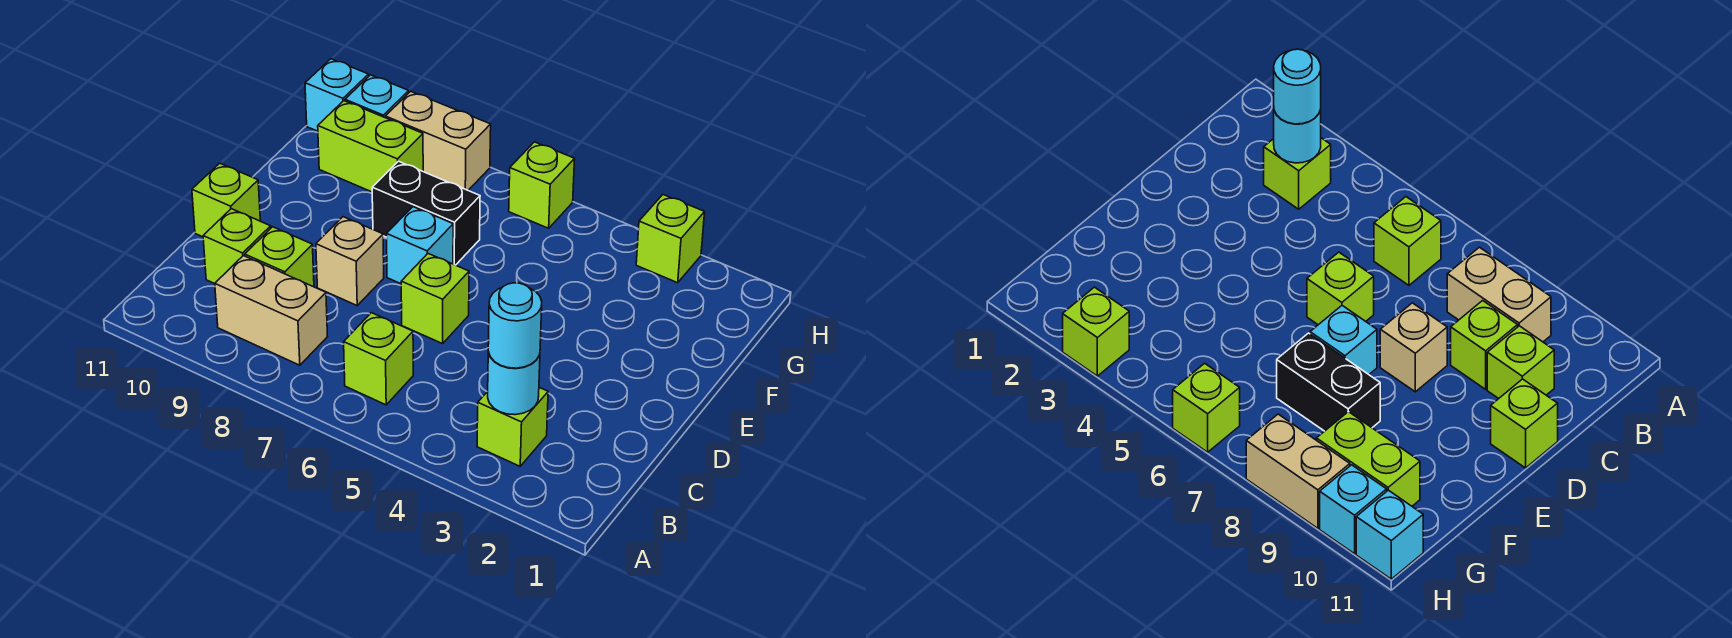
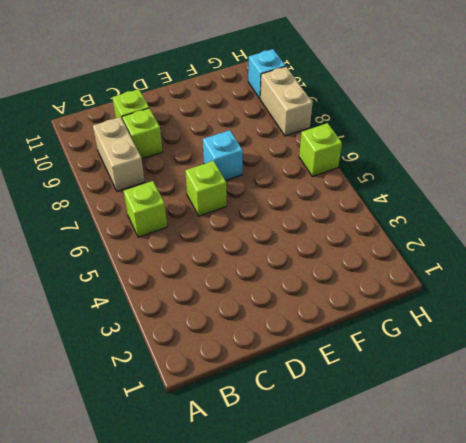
none -> lime brick B3 level 1
none -> tan brick D8 level 1
none -> lime brick D11 level 1

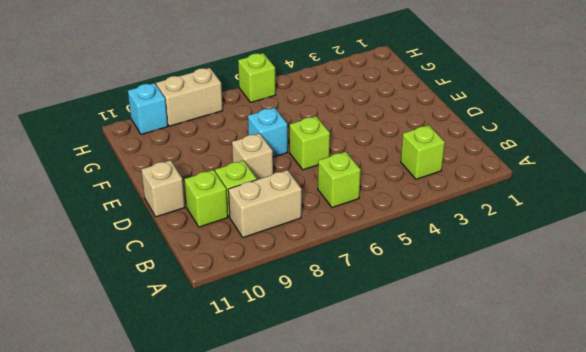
tan brick D11 level 1 -> lime brick D11 level 1
none -> black brick F7:F8 level 1
none -> lime brick G9:G10 level 1
none -> lime brick H3 level 1

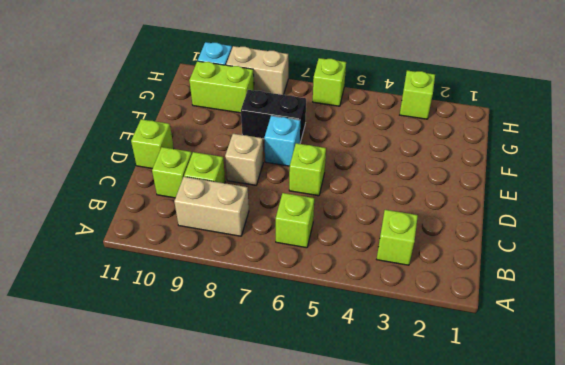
none -> cyan brick H11 level 1
none -> cyan round brick B3 level 2
none -> cyan round brick B3 level 3

